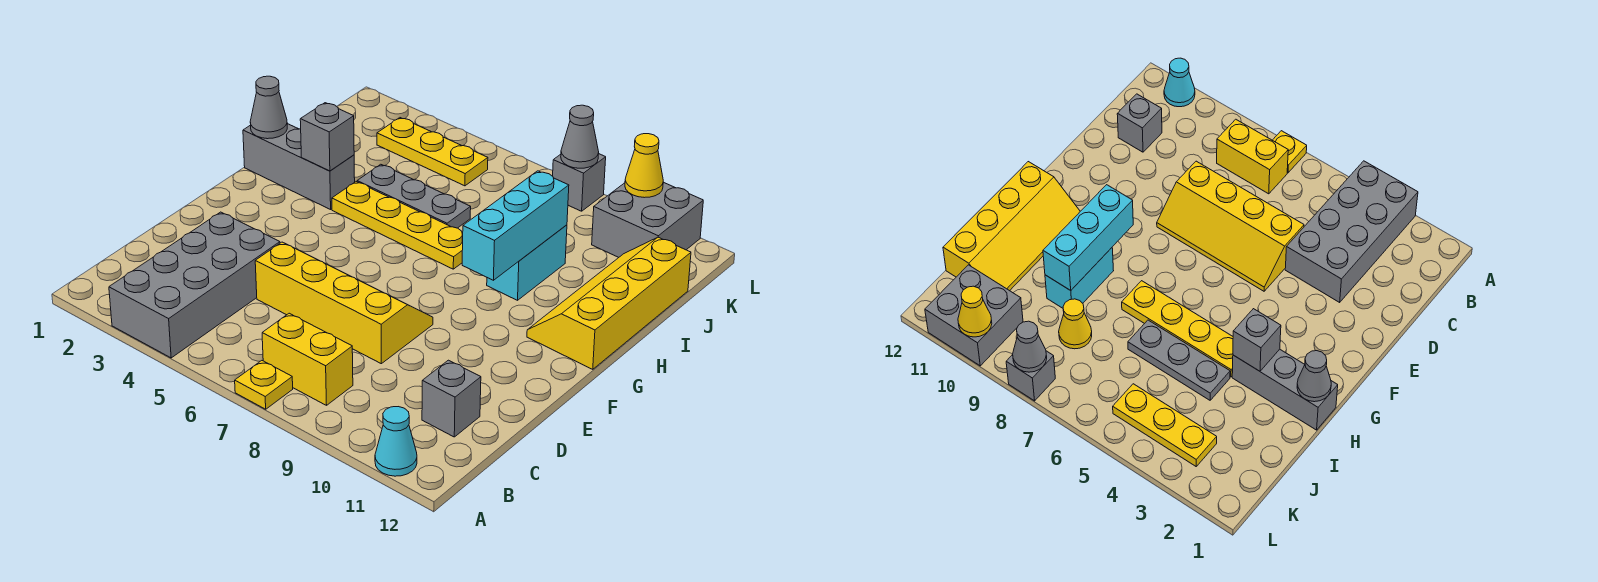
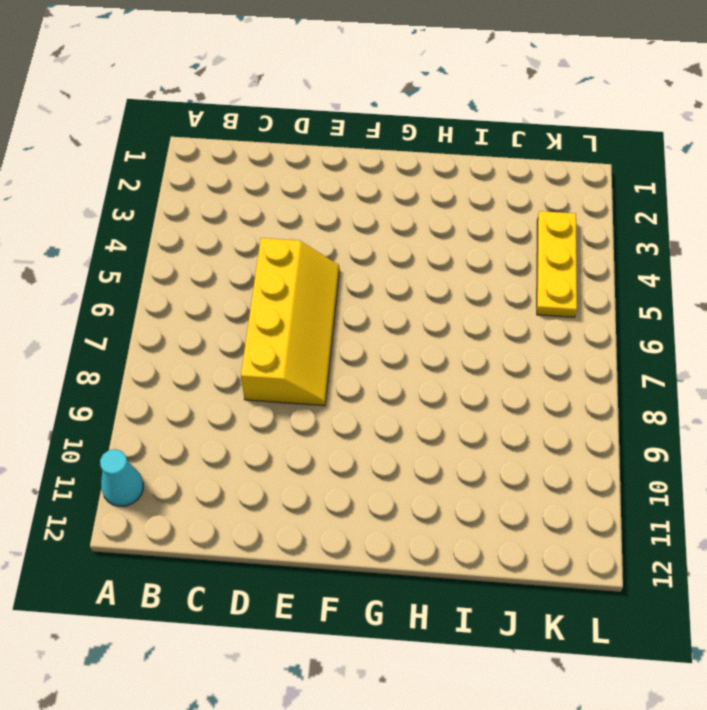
none -> grey brick A3:D4 level 1
none -> yellow plate A7 level 1
none -> yellow brick B7:B8 level 1

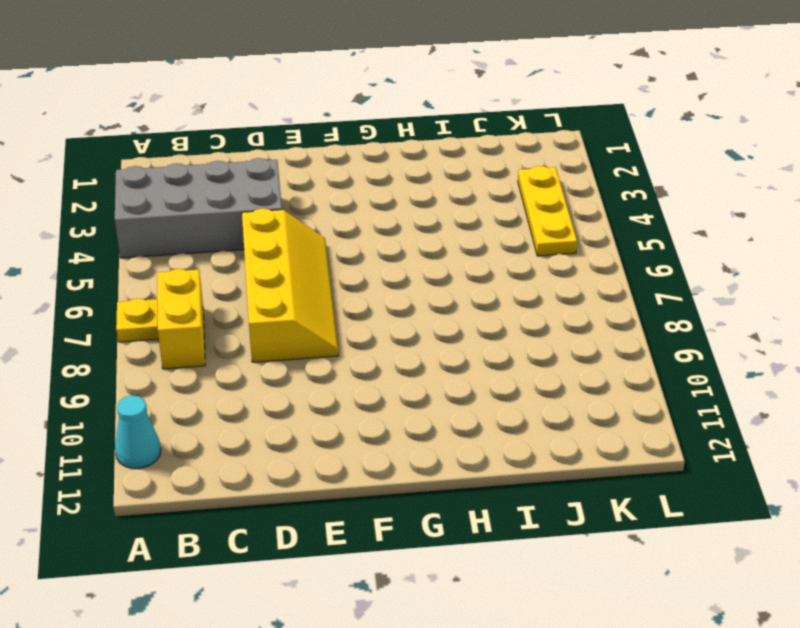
none -> grey brick C11 level 1
none -> yellow slope G11:J12 level 1 top 12
none -> grey brick H1:H3 level 1

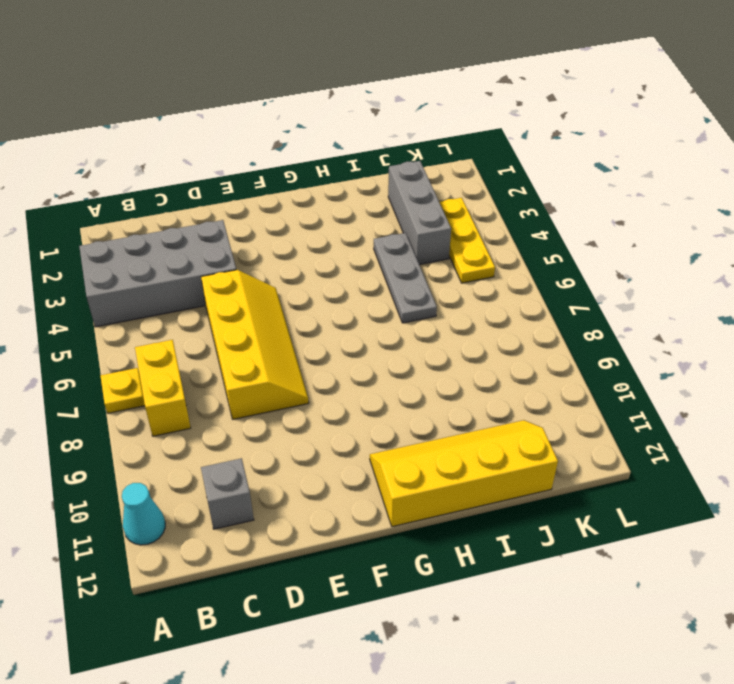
grey brick J2:J4 level 1 -> grey brick H1:H3 level 1
none -> yellow plate H4:H7 level 1
none -> cyan brick H9:I9 level 1
none -> yellow cone J8 level 1

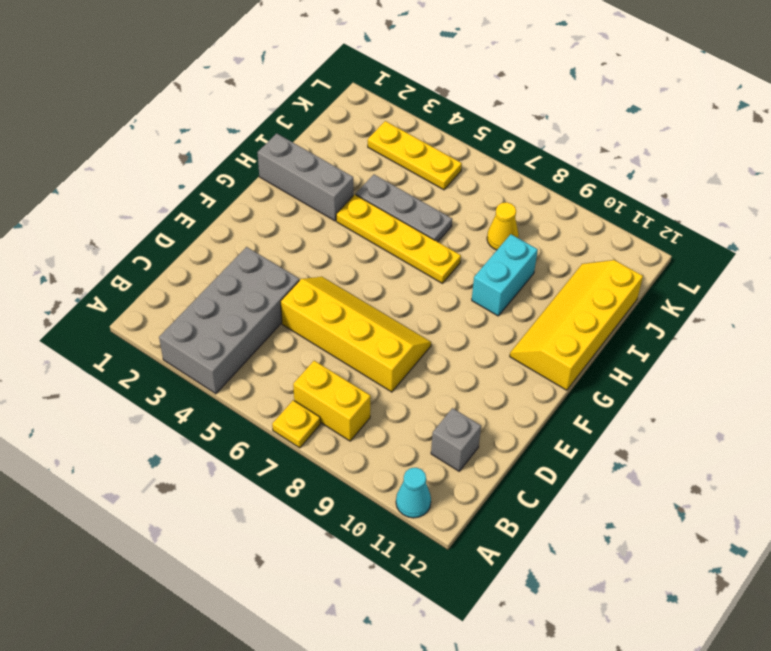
none -> grey brick K10:L11 level 1
none -> grey brick L8 level 1
none -> cyan brick G9:I9 level 2

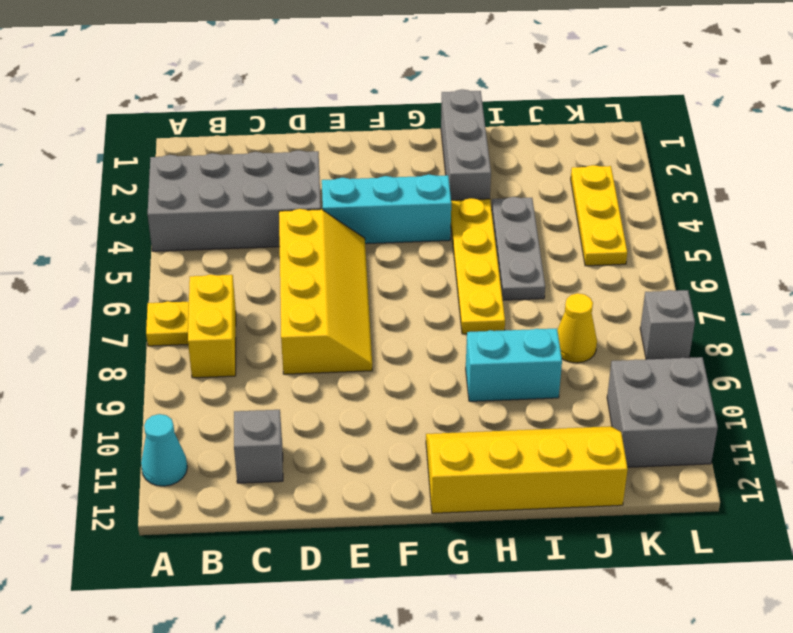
cyan brick E4:G4 level 1 -> cyan brick G9:I9 level 2
none -> grey cone H1 level 2
none -> grey brick H3 level 2
none -> grey cone L8 level 2

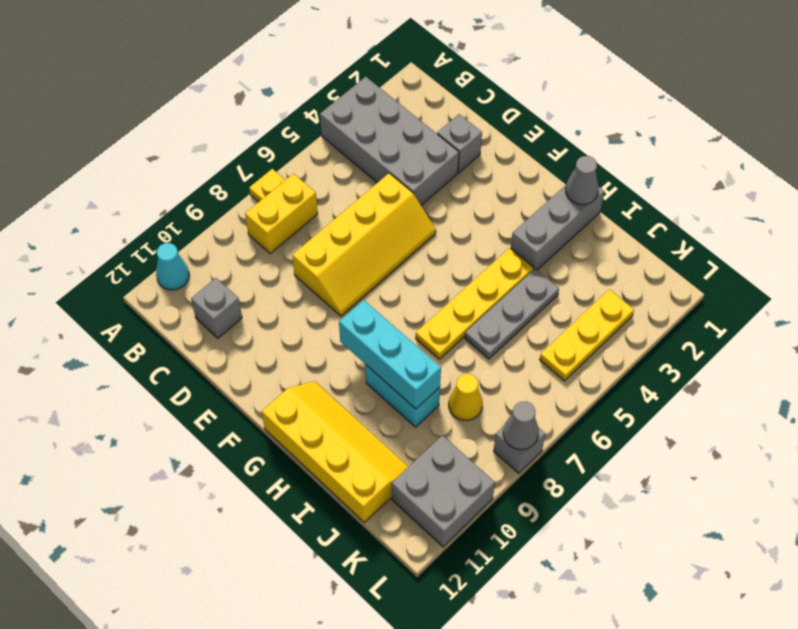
grey brick D2 level 1 -> grey brick H3 level 2
none -> yellow cone L10 level 2

